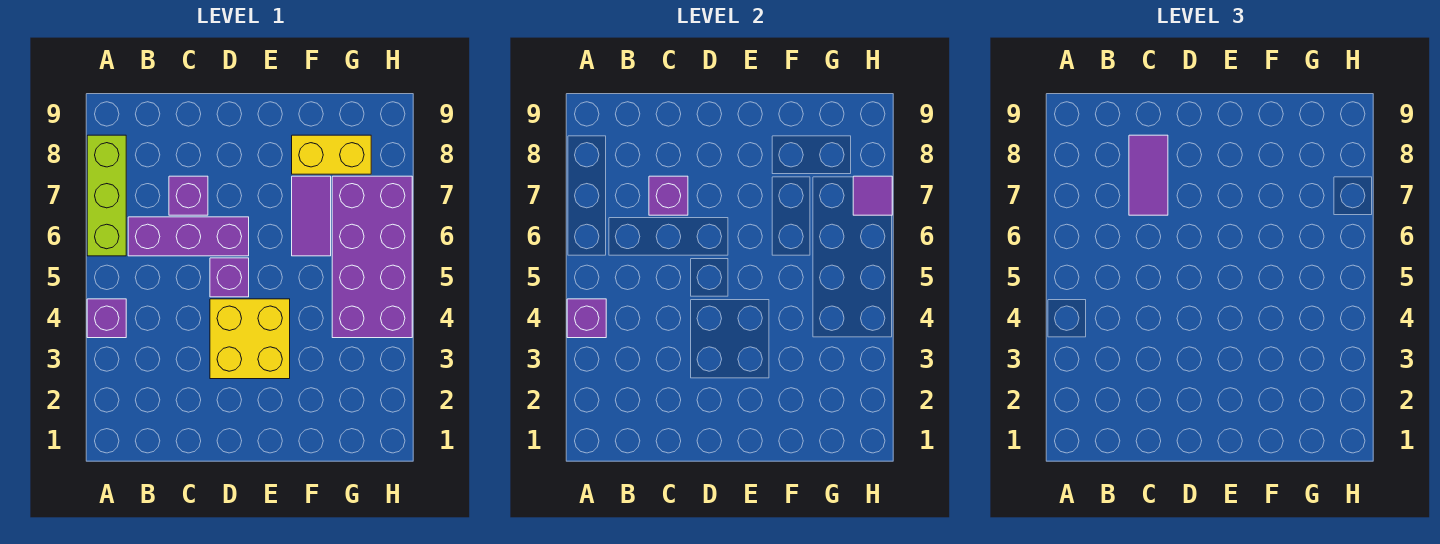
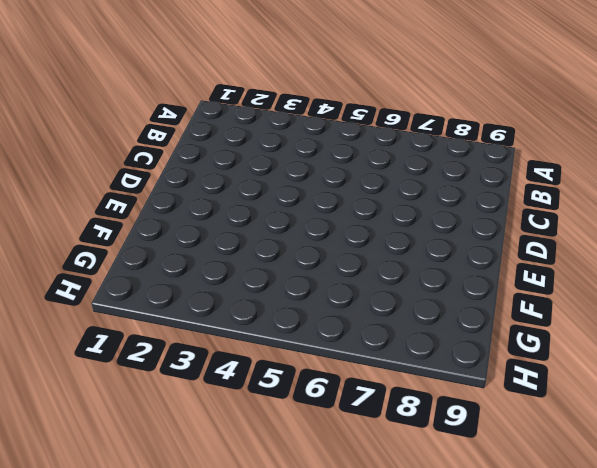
none -> purple brick A4 level 1
none -> lime brick A6:A8 level 1
none -> purple brick B6:D6 level 1

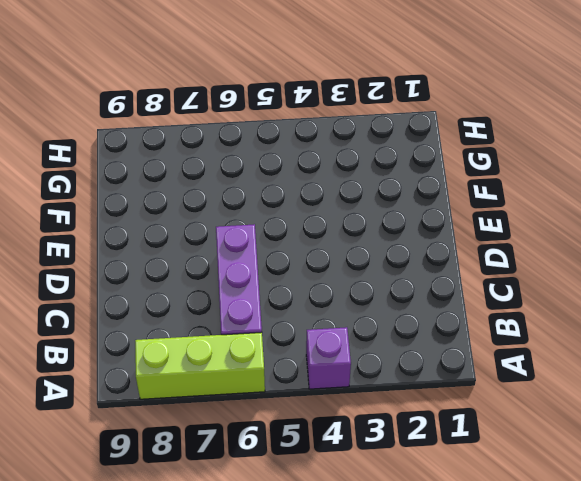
none -> purple brick C7 level 1
none -> yellow brick D3:E4 level 1
none -> purple brick D5 level 1

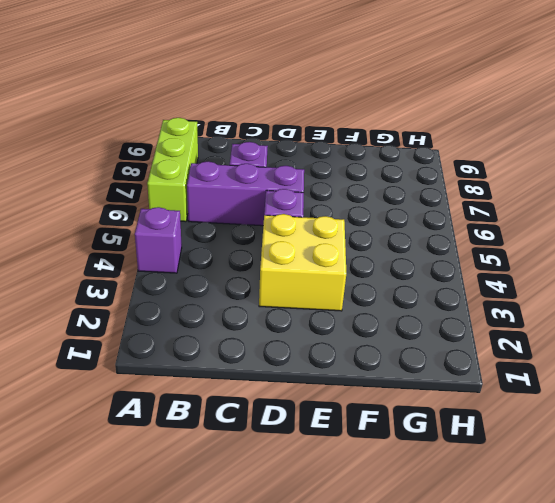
none -> purple tile F6:F7 level 1
none -> yellow brick F8:G8 level 1
none -> purple brick G4:H7 level 1

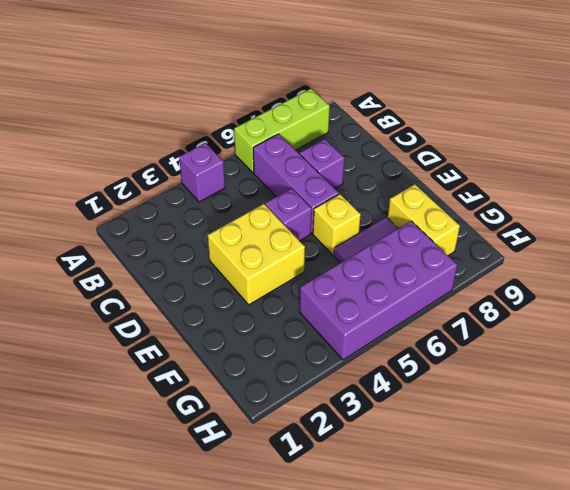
yellow brick E6 level 1 -> none
none -> purple brick A4 level 2
none -> purple brick C7 level 2
none -> purple tile H7 level 2

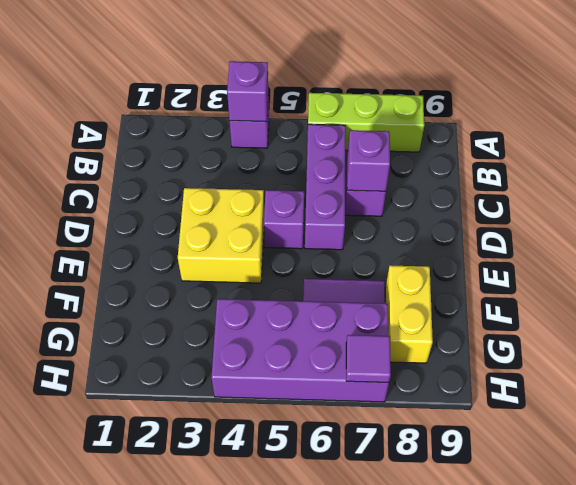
none -> purple tile C7:C8 level 3

